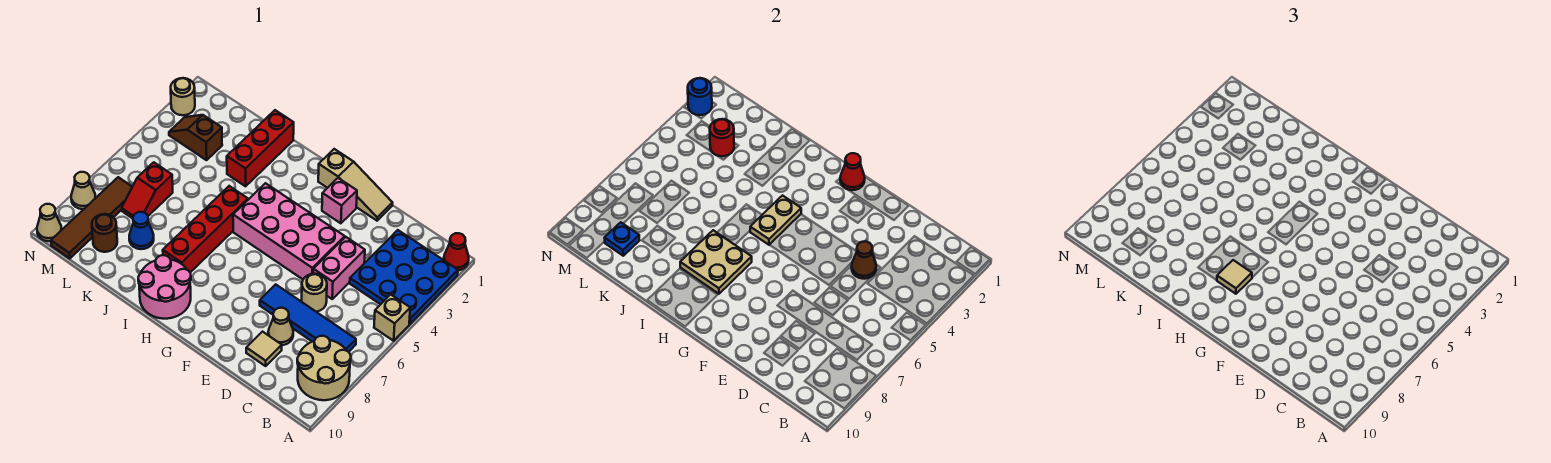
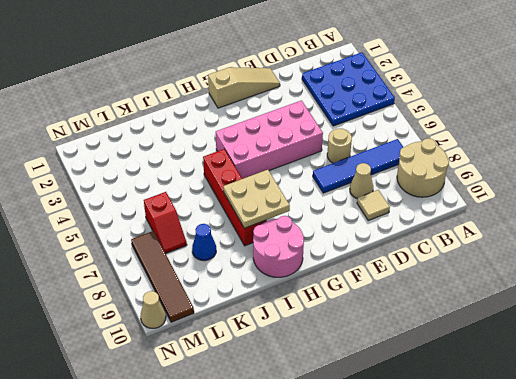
none -> red cone A1 level 1
none -> tan brick A5 level 1
none -> pink brick D4:D5 level 1
none -> pink brick F2 level 1

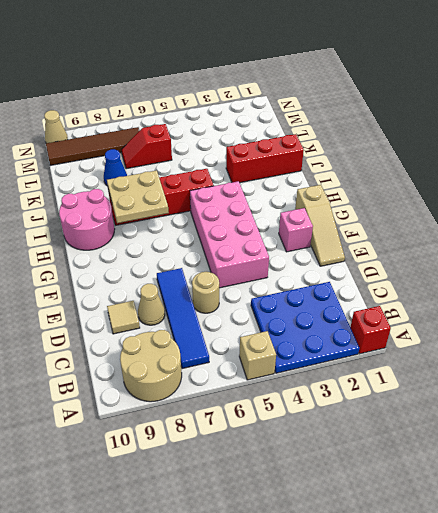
red brick A1 level 1 -> red cone A1 level 1
none -> pink brick D4:D5 level 1
none -> brown slope L3:M3 level 1 top L
none -> brown round brick L9 level 1
none -> tan round brick N2 level 1

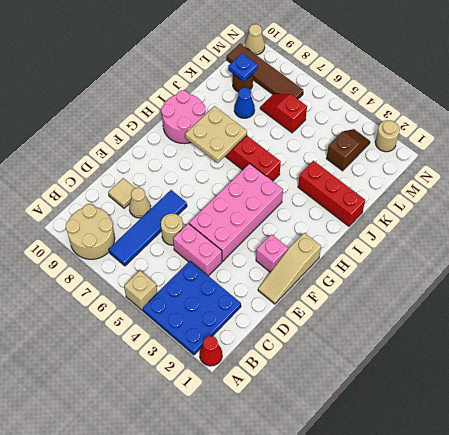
none -> tan cone N8 level 1
none -> brown cone D4 level 2
none -> red cone G1 level 2
none -> tan plate H4:H5 level 2

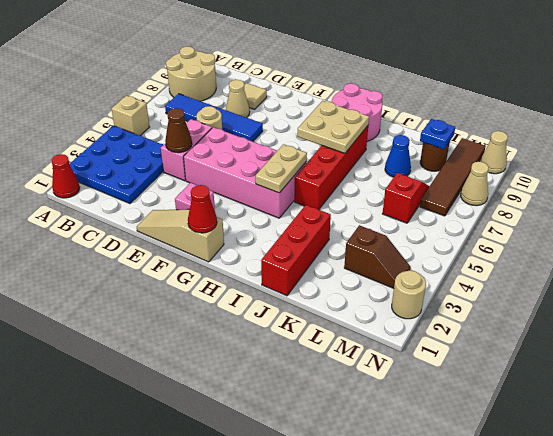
none -> red round brick L3 level 2
none -> blue round brick N2 level 2
none -> tan tile H8 level 3

